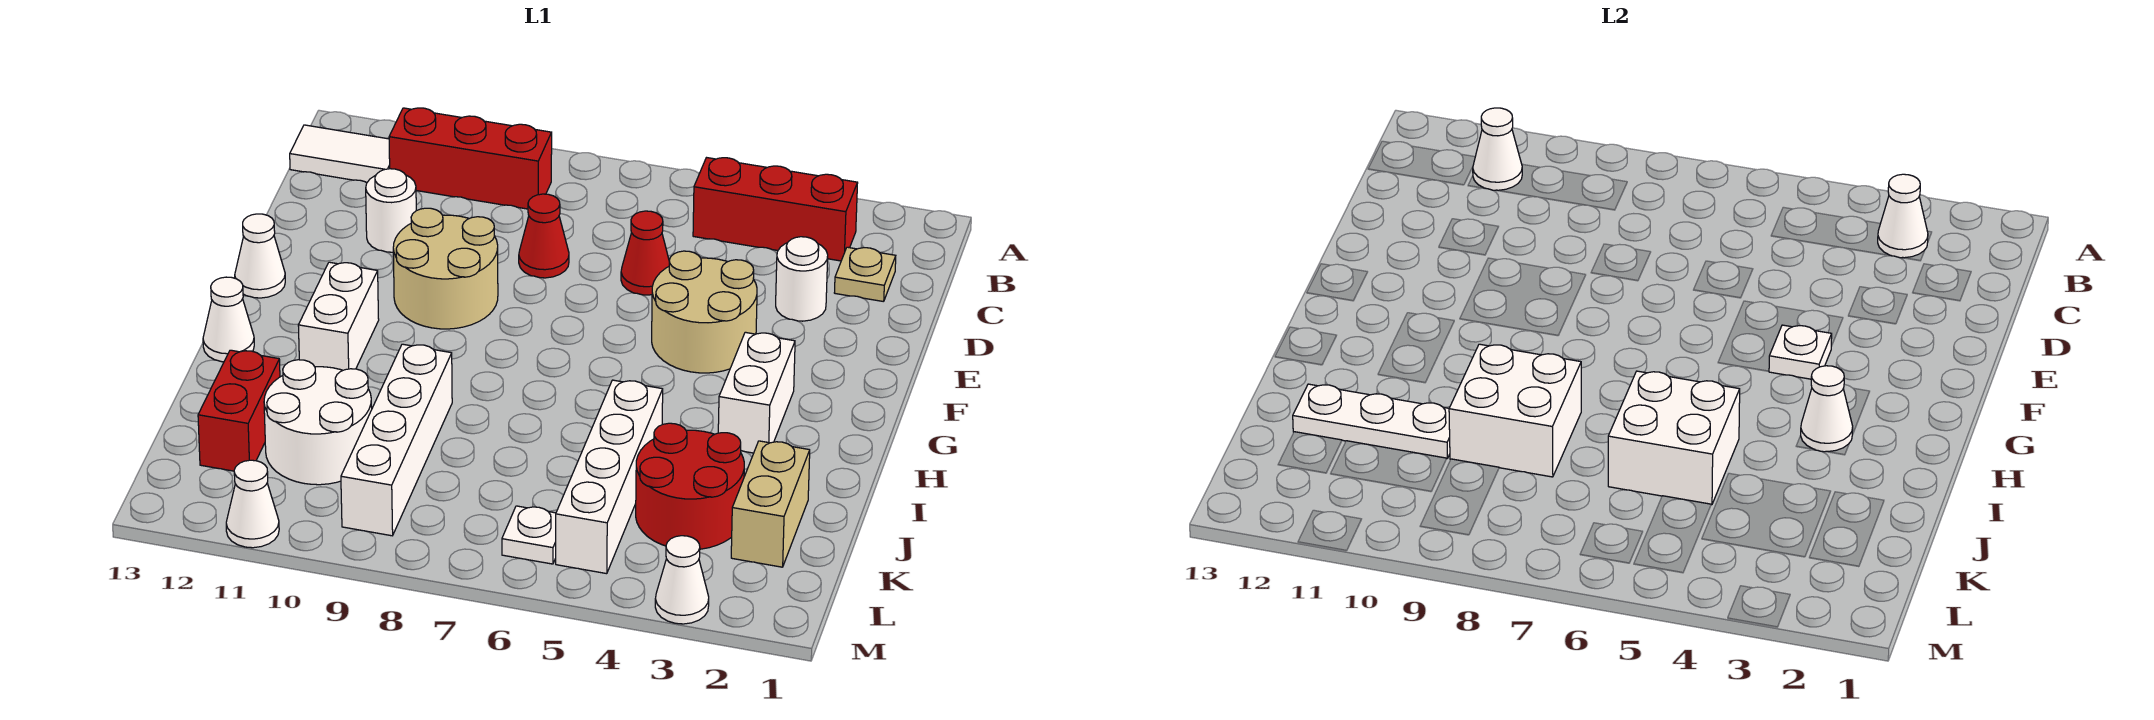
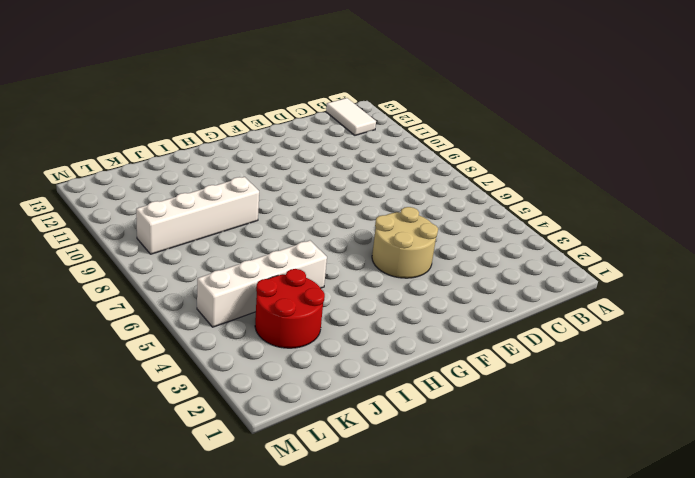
none -> red brick B3:B5 level 1
none -> red brick B9:B11 level 1
none -> tan plate C2 level 1
none -> white round brick D3 level 1

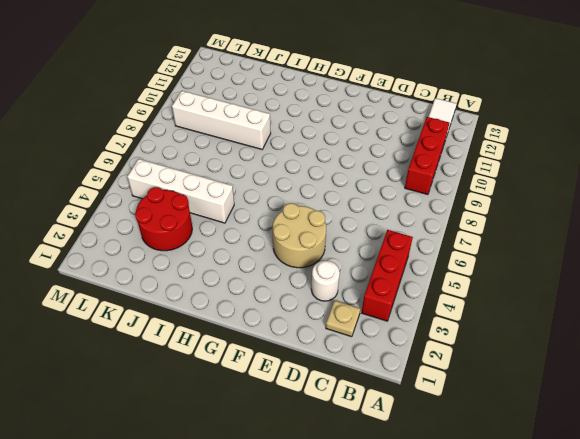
none -> red cone D6 level 1
none -> red cone D8 level 1
none -> white round brick D11 level 1
none -> tan round brick E9:F10 level 1

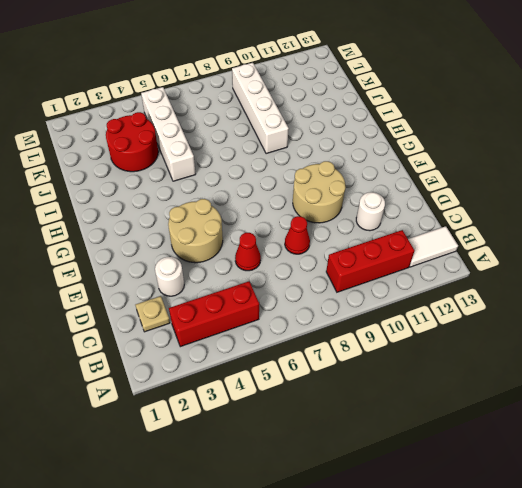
none -> white cone F13 level 1
none -> white brick G3:H3 level 1
none -> white brick G11:H11 level 1
none -> white cone H13 level 1

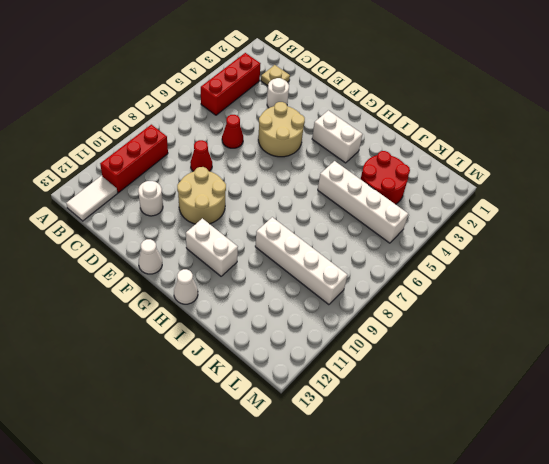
none -> tan brick J2:K2 level 1
none -> white round brick J10:K11 level 1
none -> red brick J12:K12 level 1
none -> white plate L6 level 1

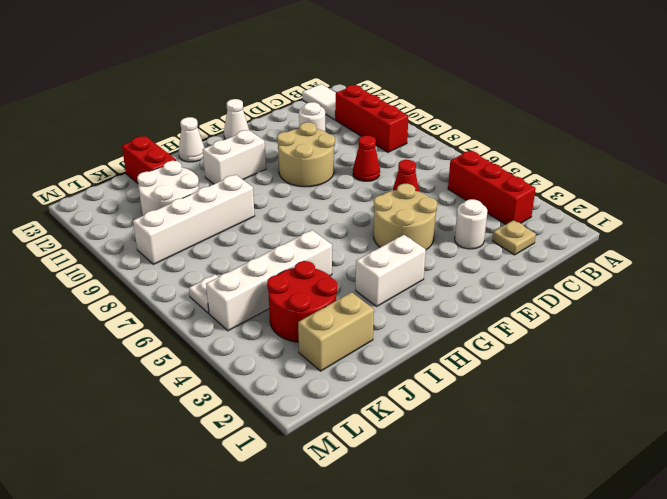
red brick J12:J13 level 1 -> red brick J12:K12 level 1
none -> white cone M3 level 1
none -> white cone M11 level 1
none -> white cone B3 level 2
none -> white cone B11 level 2

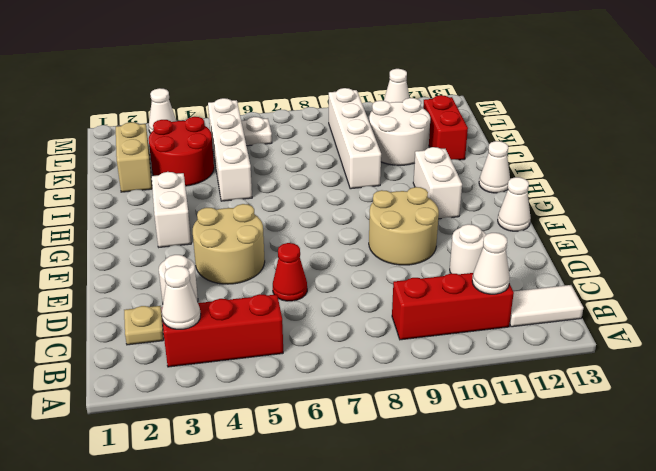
none -> red cone D8 level 1
none -> white plate F4 level 2
none -> white cone H3 level 2
none -> white brick I5:J6 level 2

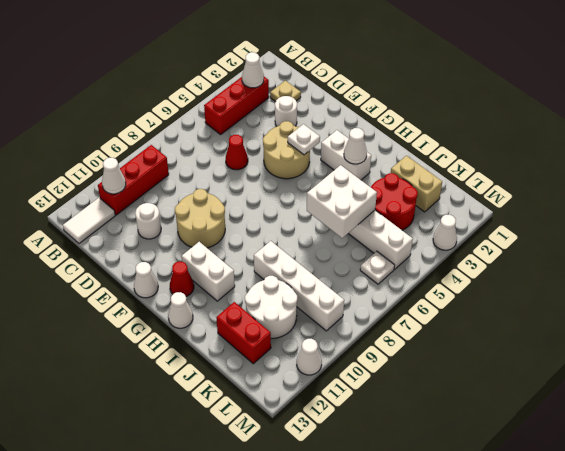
red cone G12 level 1 -> red cone D8 level 1
none -> white brick I8:J9 level 2
none -> white plate J10:J12 level 2

